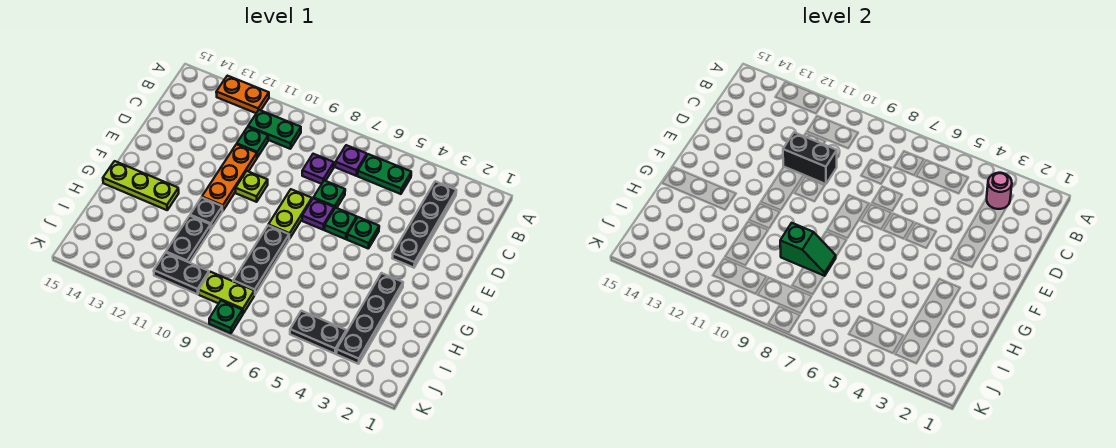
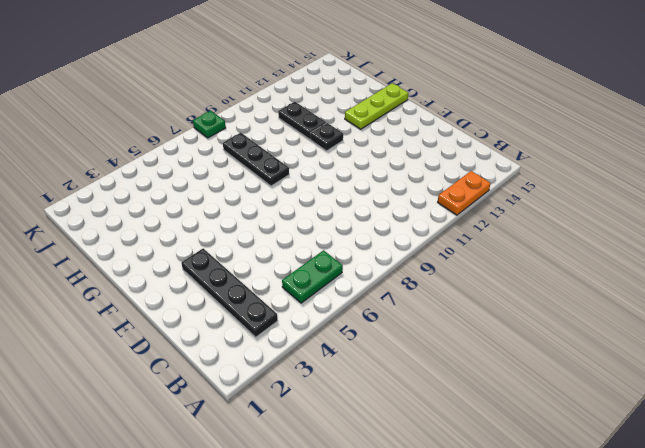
none -> purple plate B7 level 1
none -> green plate B10:B11 level 1
none -> purple plate C8 level 1

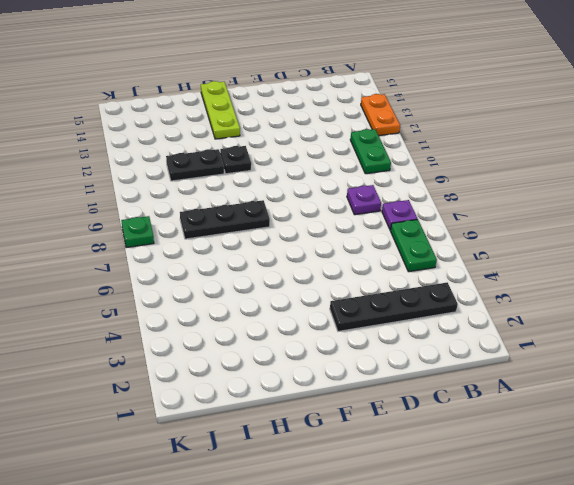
none -> green plate C11 level 1
none -> green plate D7 level 1
none -> orange plate D11:F11 level 1

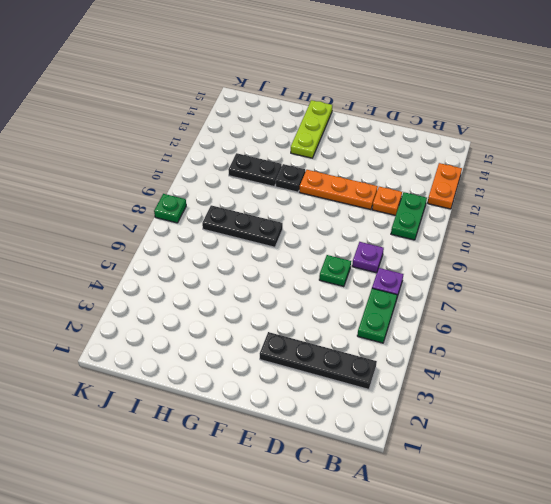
orange plate C11 level 1 -> green plate C11 level 1
none -> green plate E5 level 1
none -> green plate E6 level 1
none -> purple plate E7 level 1

